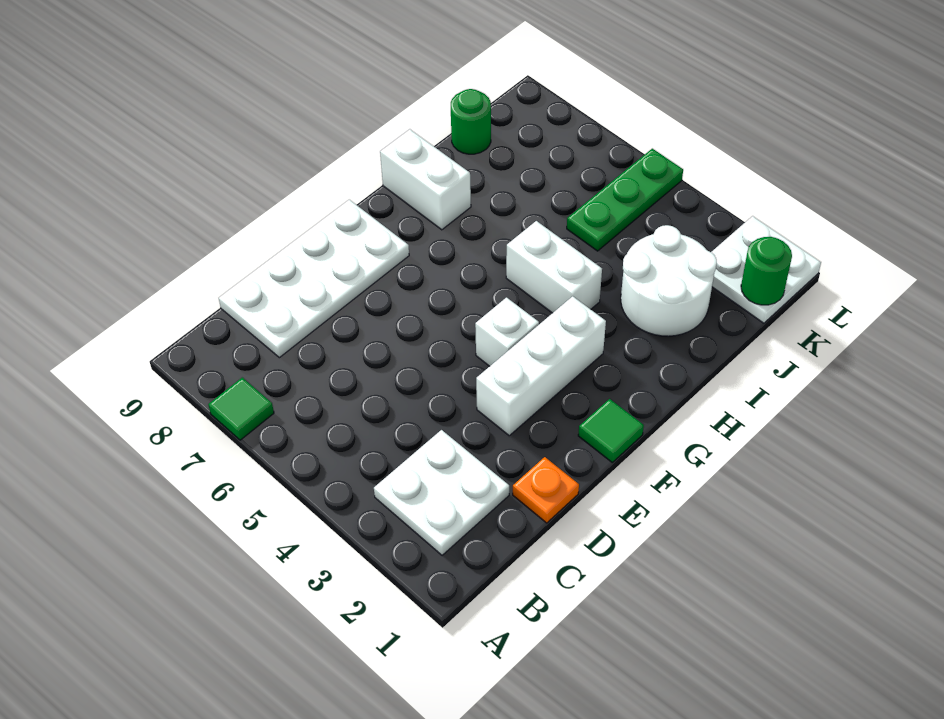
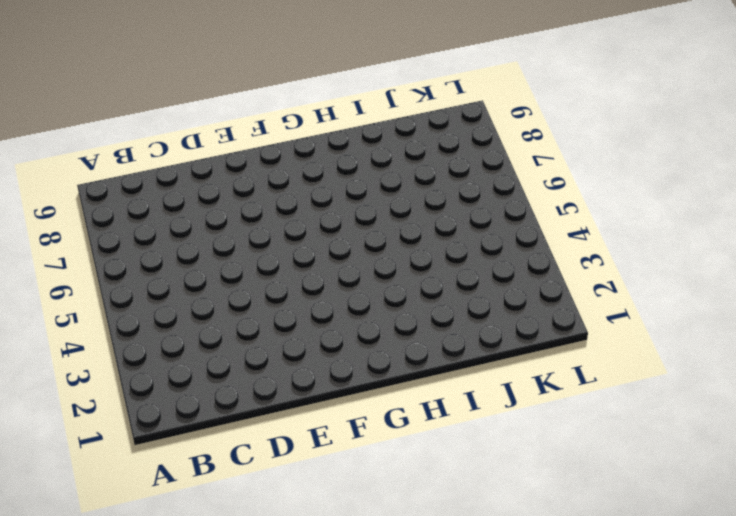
none -> green tile A7 level 1
none -> white plate B2:C3 level 1
none -> white plate C8:F9 level 1

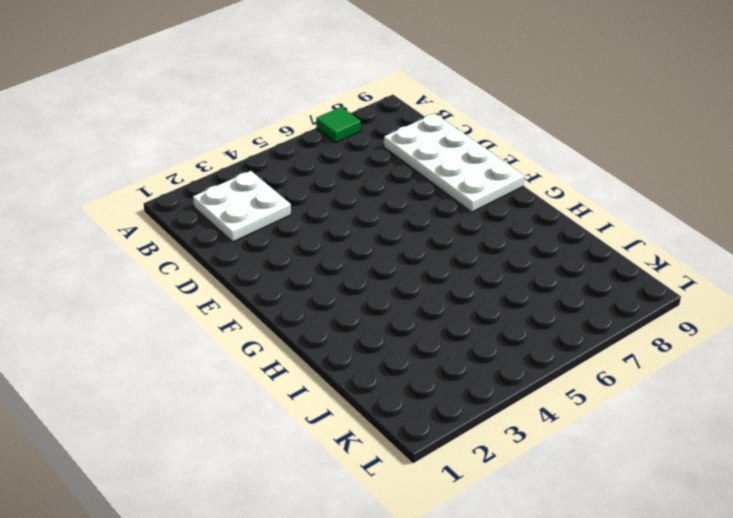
none -> orange plate D1 level 1
none -> white brick E3:G3 level 1
none -> green tile F1 level 1

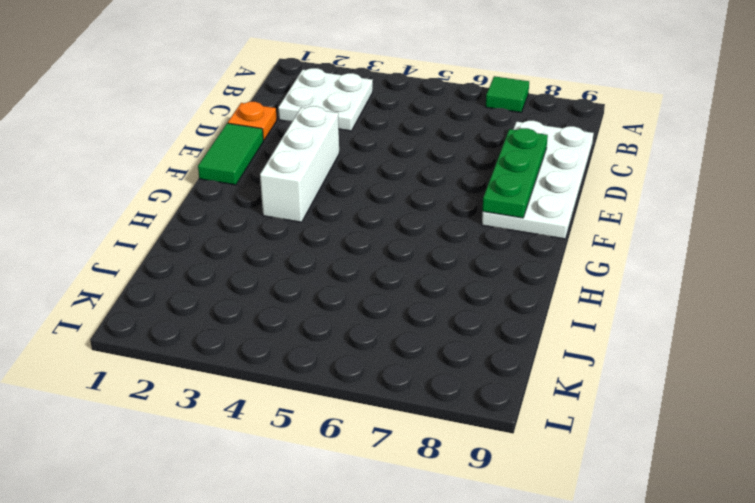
green plate D8:F8 level 2 -> green plate J5:L5 level 1
green tile E1:F1 level 1 -> green tile F1 level 1
none -> white brick F4 level 1
none -> white brick H4:H5 level 1
none -> white brick H8:H9 level 1

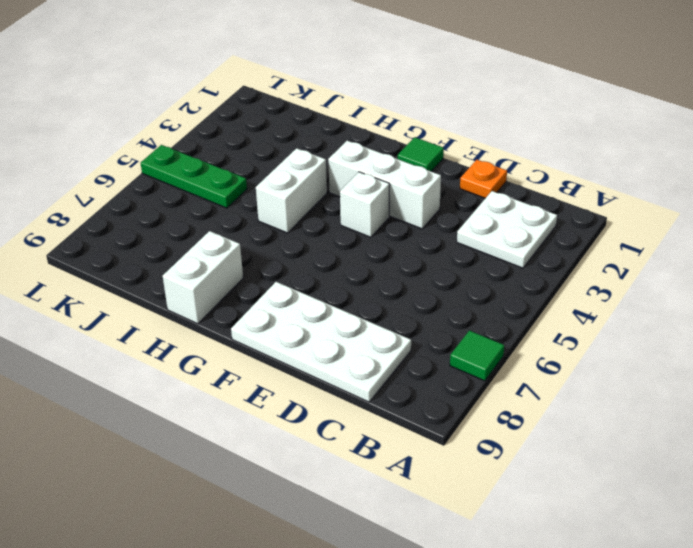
none -> white round brick I2:J3 level 1
none -> green round brick J9 level 1
none -> white plate K1:L2 level 1

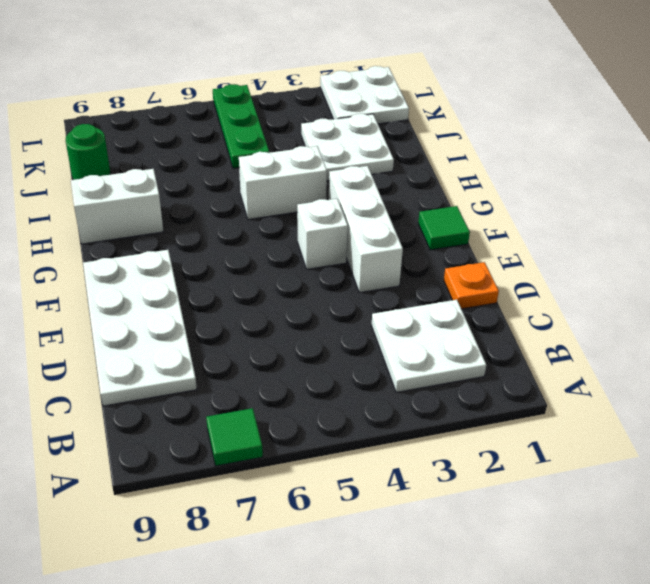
white plate I2:J3 level 1 -> white round brick I2:J3 level 1
none -> green round brick K1 level 2

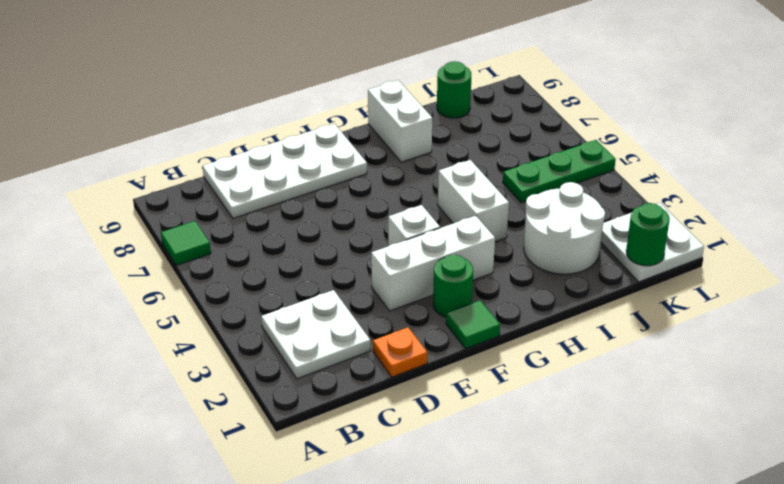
green round brick F2 level 1 -> none

